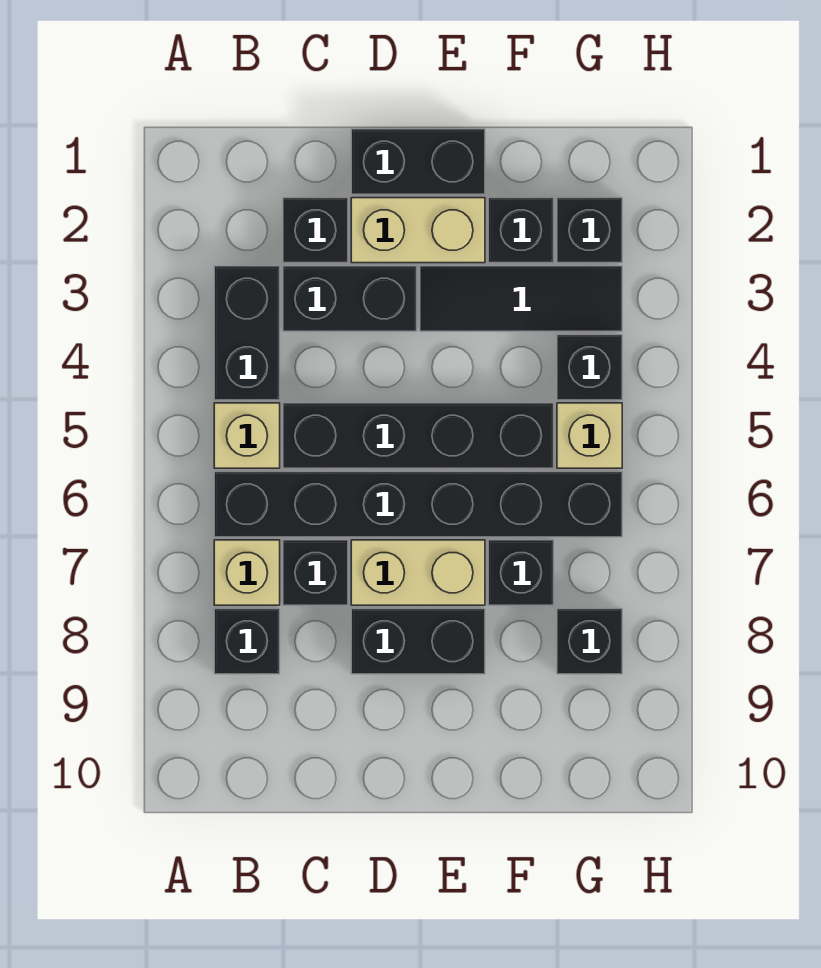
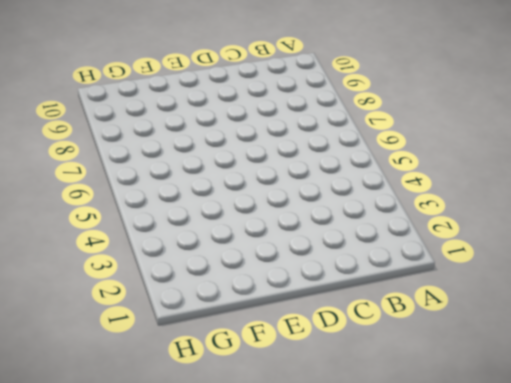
none -> black brick B3:B4 level 1
none -> tan brick B5 level 1
none -> black brick B6:G6 level 1

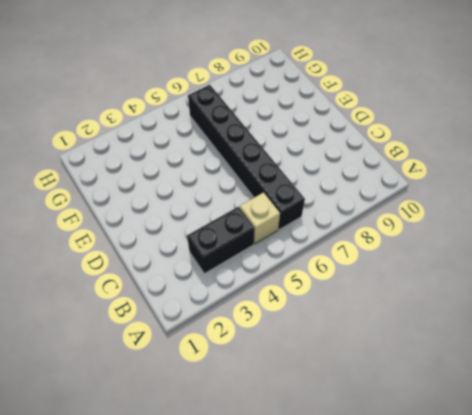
none -> tan brick B7 level 1
none -> black brick B8 level 1
none -> black brick C2 level 1

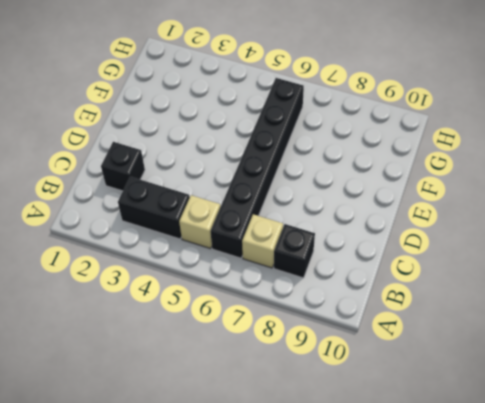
none -> black brick C3:D3 level 1
none -> black brick C5:F5 level 1
none -> black brick C7 level 1

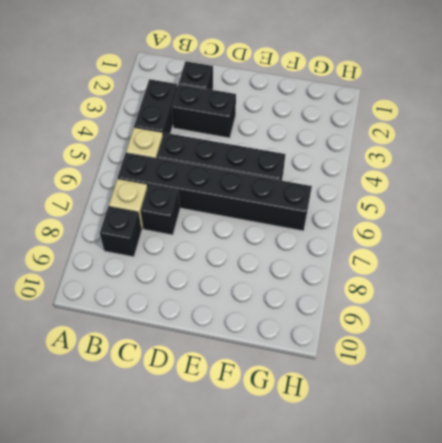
none -> black brick D1:E1 level 1
none -> tan brick D2:E2 level 1
none -> tan brick D7:E7 level 1

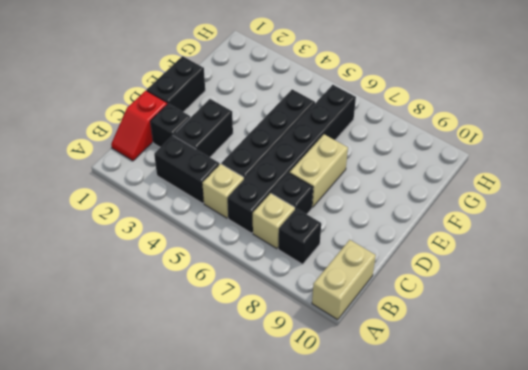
tan brick A10:B10 level 1 -> tan brick D2:E2 level 1
red slope B1:C1 level 1 top C -> none
none -> black brick D8:E8 level 1
none -> black tile E3:G3 level 1
none -> black brick F2 level 1

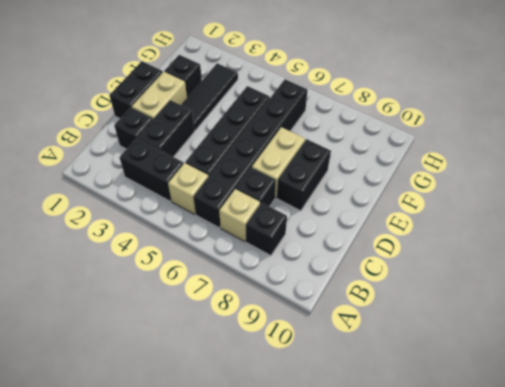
none -> black brick F7 level 1
none -> black brick G2 level 1
none -> black brick G4 level 1

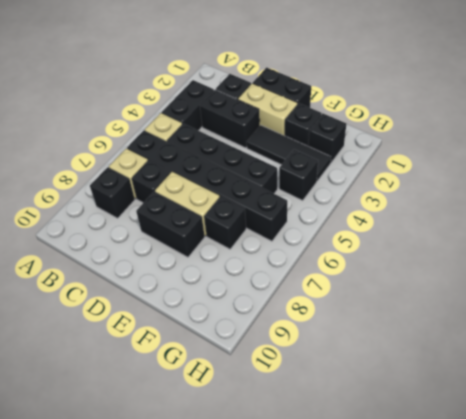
none -> tan brick G5 level 1
none -> black brick G8 level 1

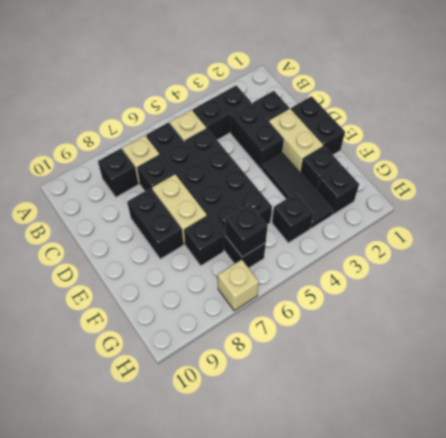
black brick G6 level 2 -> black brick G8 level 1
tan brick H7 level 1 -> tan brick G5 level 1

